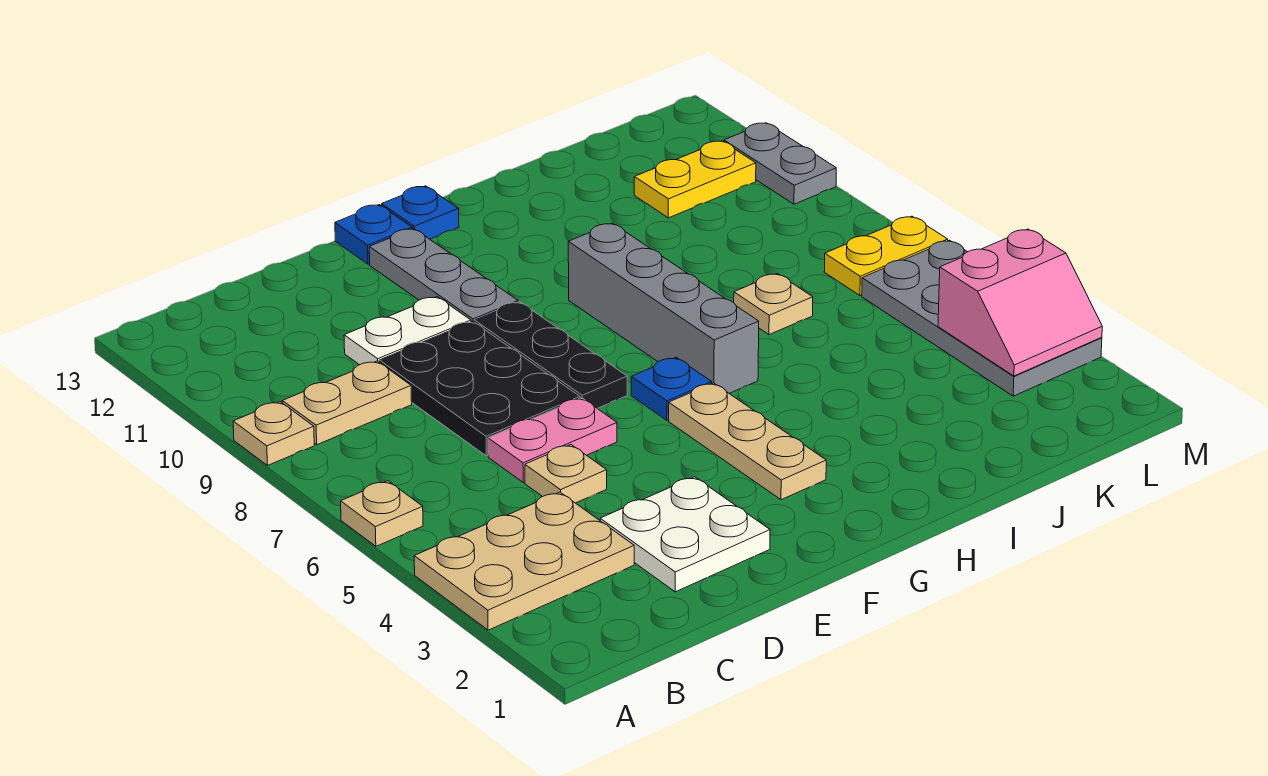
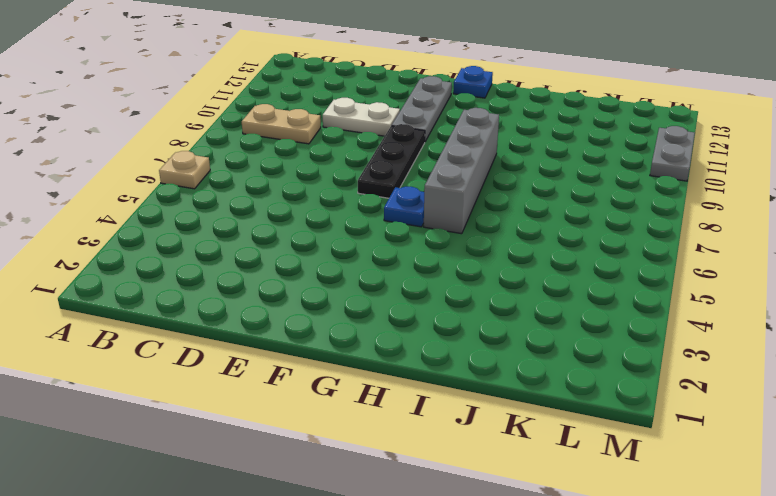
none -> tan plate A3:C4 level 1
none -> tan plate A9 level 1
none -> white plate D2:E3 level 1

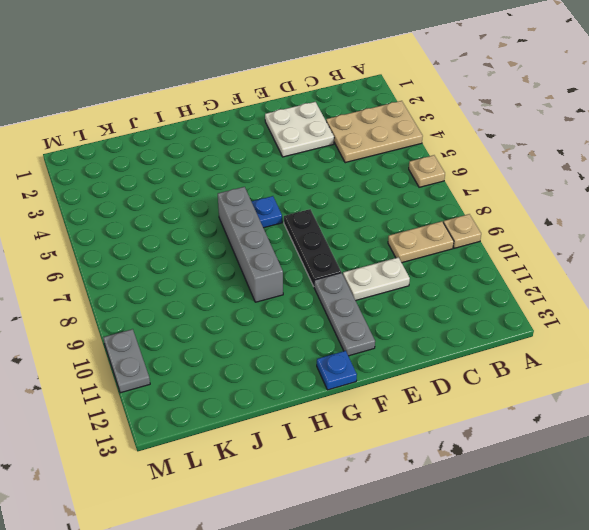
none -> tan plate D5 level 1
none -> pink plate D6:E6 level 1
none -> black plate D7:E9 level 1

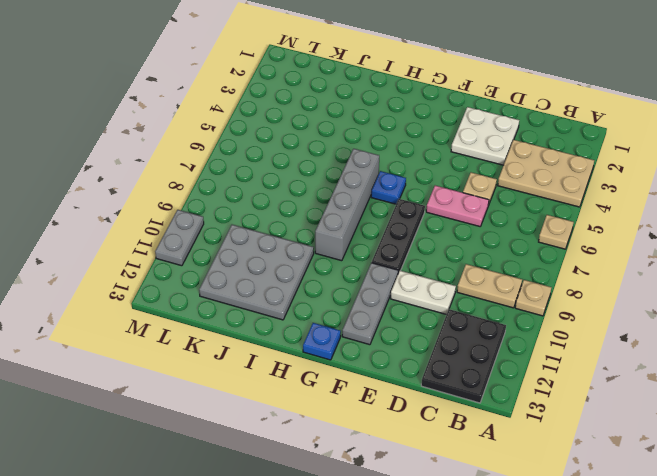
black plate B11:C13 level 1 -> black plate D7:E9 level 1
grey plate I10:K12 level 1 -> yellow plate K11:L11 level 1
none -> blue plate F13 level 1
none -> tan plate G3:G5 level 1
none -> tan plate J7 level 1

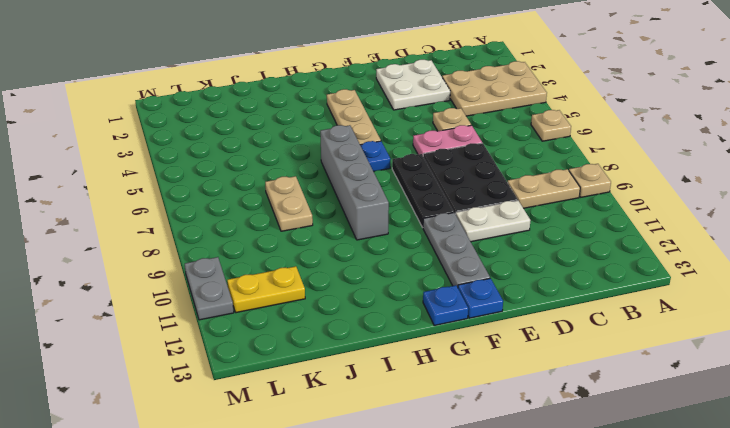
tan plate J7:J8 level 1 -> tan plate J7 level 1
none -> grey plate L3:M6 level 1
none -> yellow plate L7:M7 level 1
none -> pink slope L3:M4 level 2 top 4

